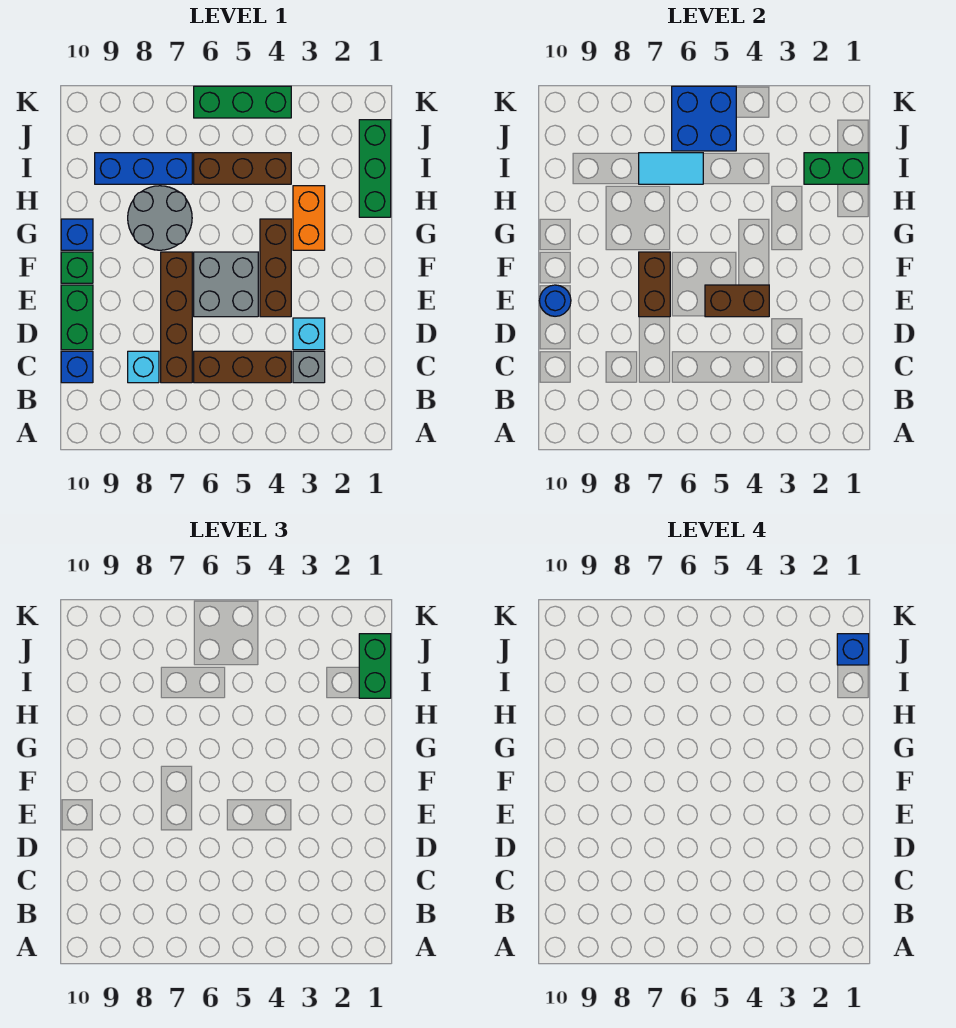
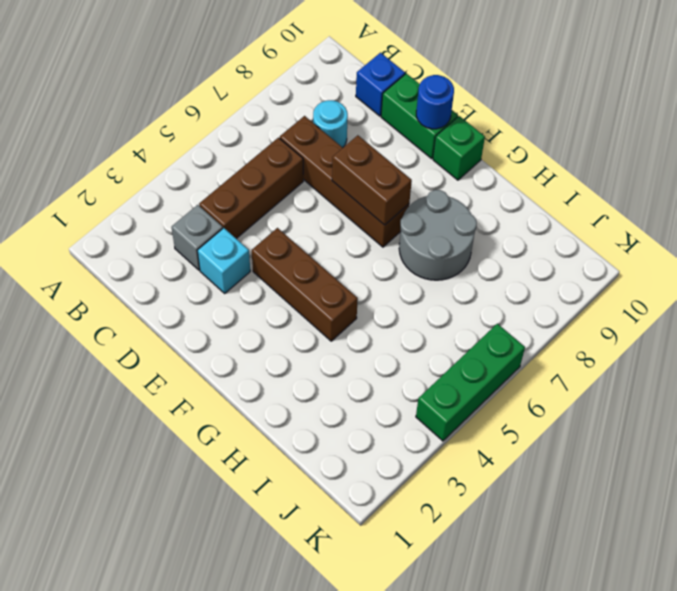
cyan round brick C8 level 1 -> cyan brick C8 level 1
none -> grey brick E5:F6 level 1
none -> orange brick G3:H3 level 1
none -> blue brick G10 level 1

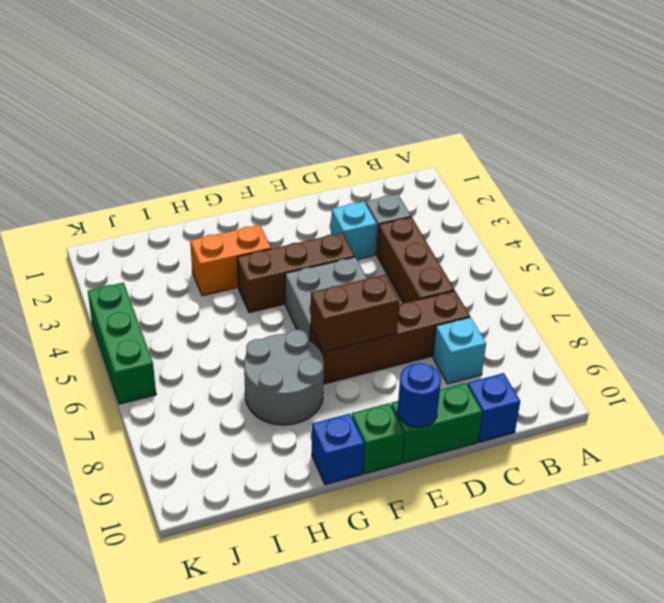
none -> green brick H1:J1 level 1
none -> brown brick I4:I6 level 1
none -> blue brick I7:I9 level 1

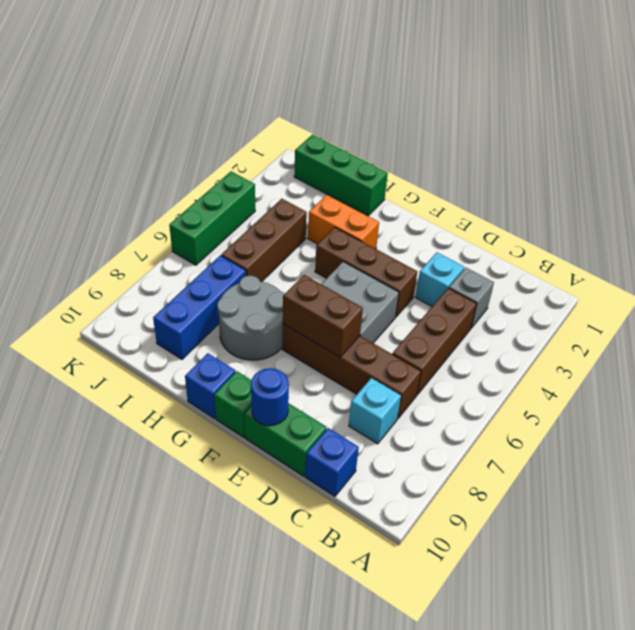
none -> brown brick E4:E5 level 2
none -> green brick I1:I2 level 2
none -> cyan tile I6:I7 level 2

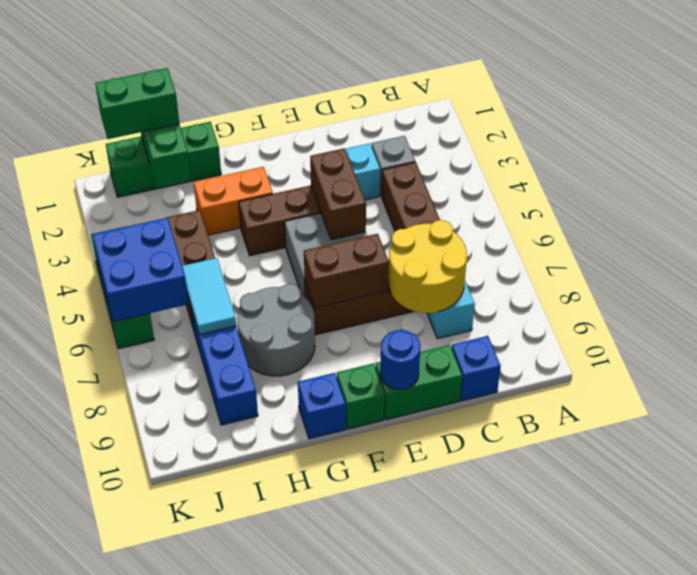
yellow round brick C7:D8 level 2 -> none
none -> blue brick J1 level 4

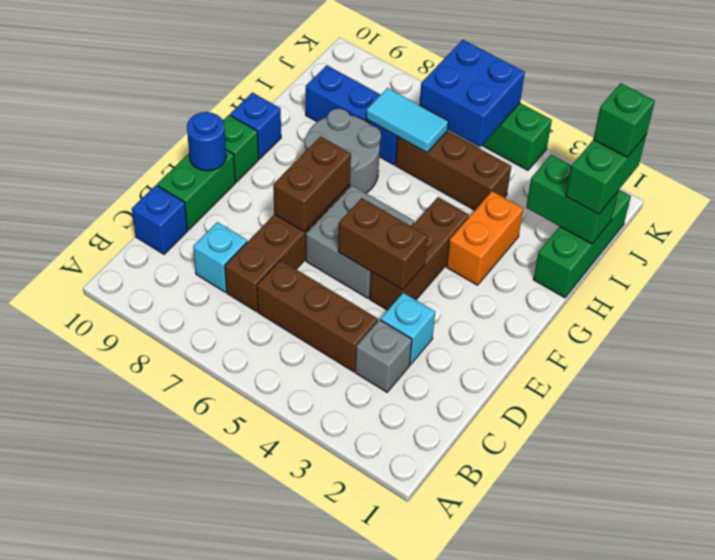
green brick J1 level 4 -> blue brick J1 level 4

